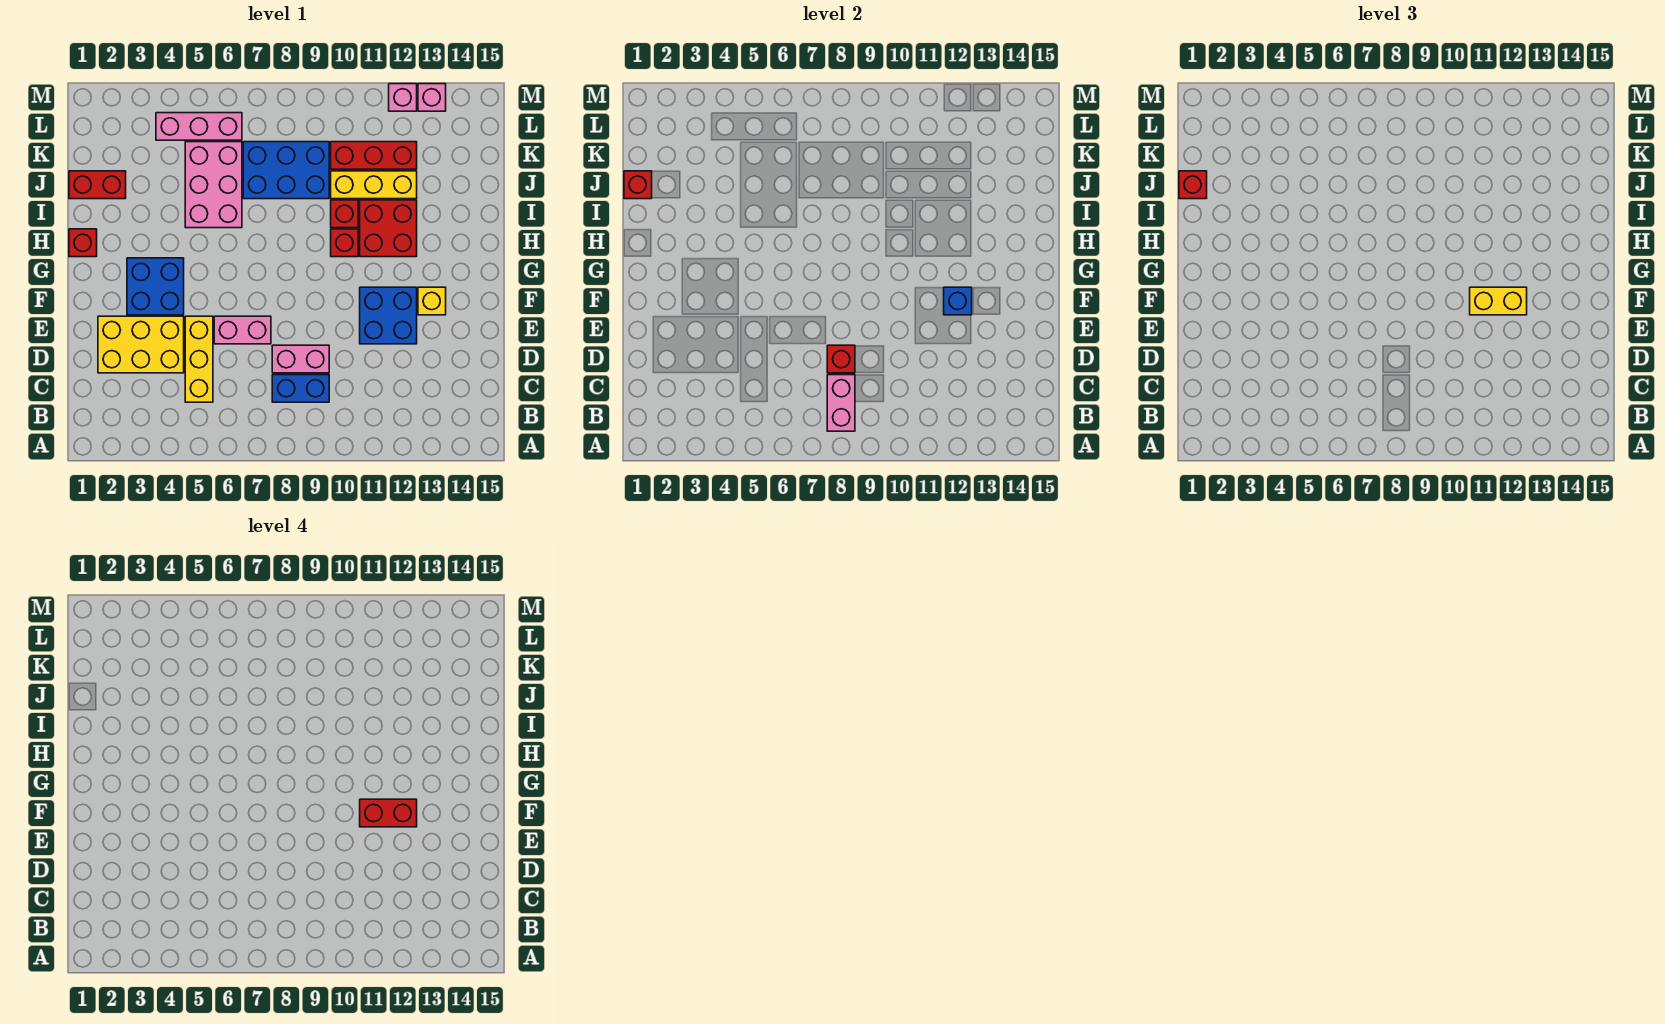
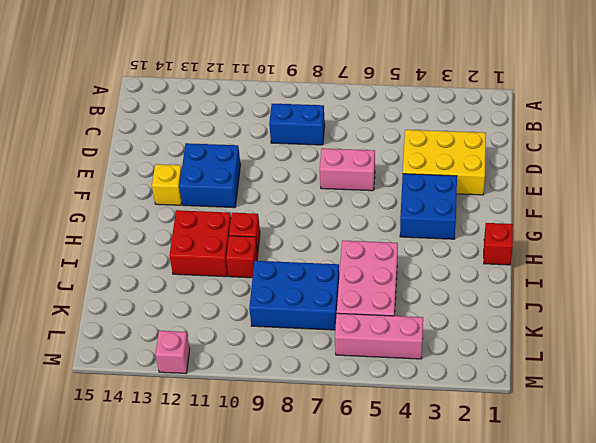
none -> yellow brick C5:E5 level 1
none -> pink brick D8:D9 level 1
none -> red brick J1:J2 level 1

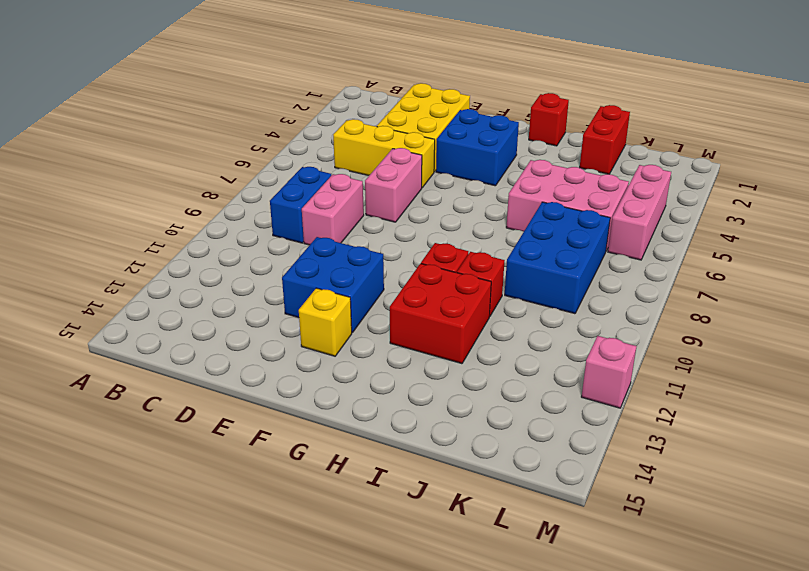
none -> yellow brick J10:J12 level 1
none -> red brick K10:K12 level 1
none -> pink brick M13 level 1

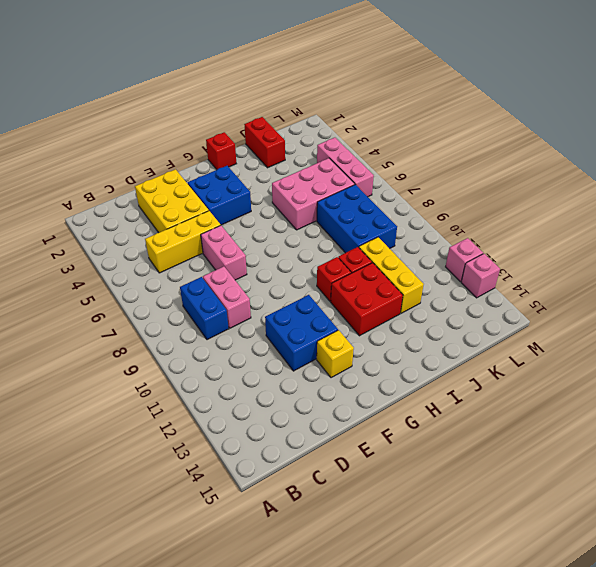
none -> red brick K10:K12 level 1
none -> pink brick B8:C8 level 2
none -> red brick D8 level 2

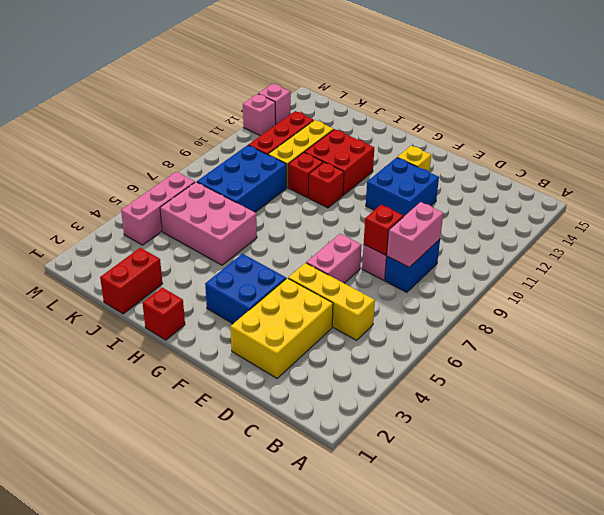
pink brick C8:C9 level 2 -> pink brick B8:C8 level 2
none -> blue brick F12 level 2
none -> red brick J1 level 2
none -> yellow brick F11:F12 level 3

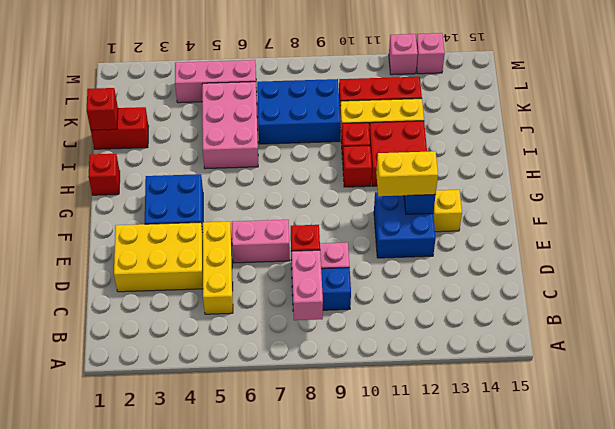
none -> red brick J1 level 3
none -> red brick F11:F12 level 4

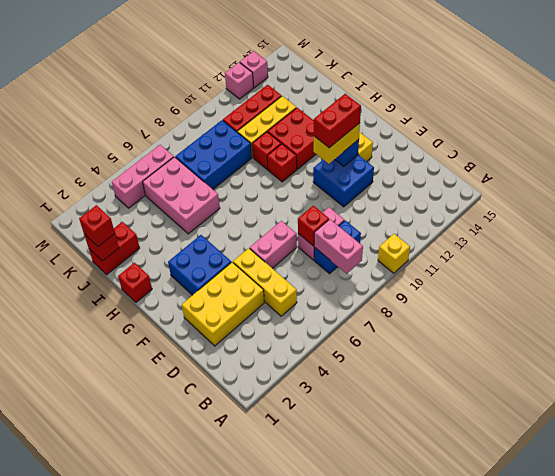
yellow brick A10 level 1 -> none

